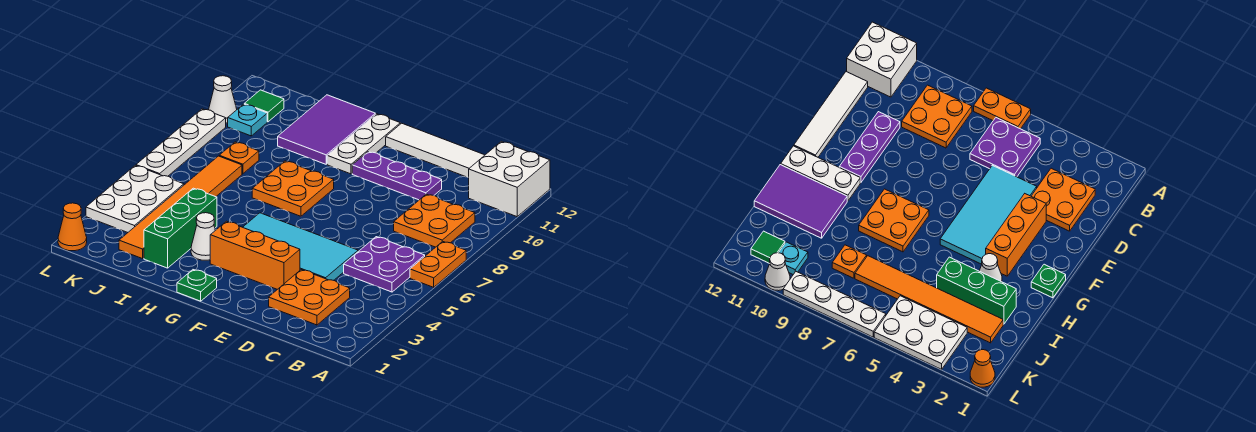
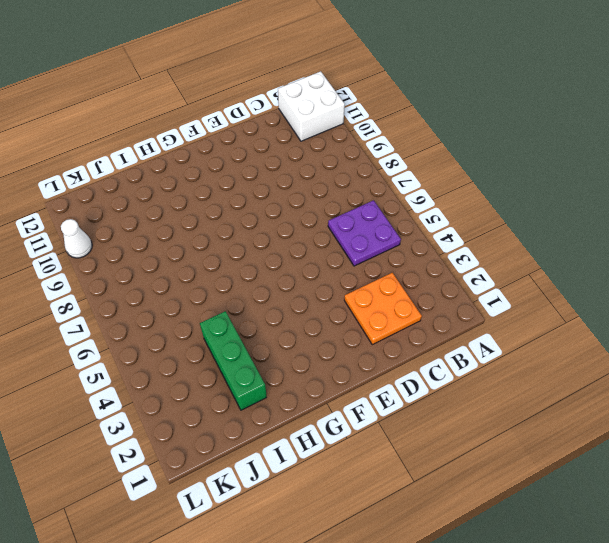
none -> orange plate A6:A7 level 1
none -> orange plate B8:C9 level 1
none -> white tile C12:F12 level 1

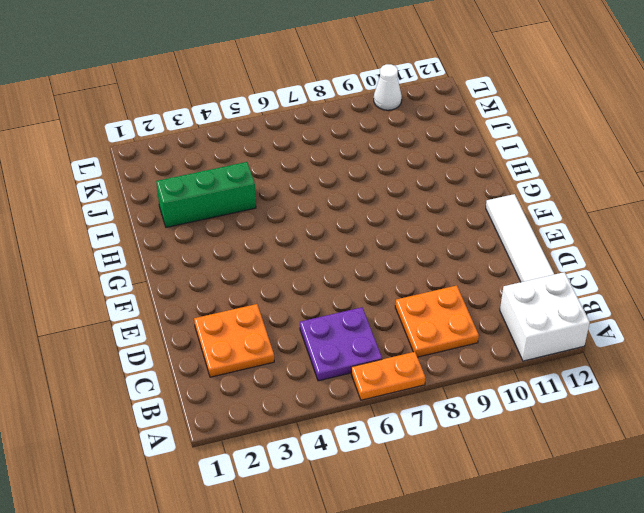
none -> cyan tile D4:G5 level 1
none -> purple plate D10:F10 level 1
none -> orange brick E3:G3 level 1

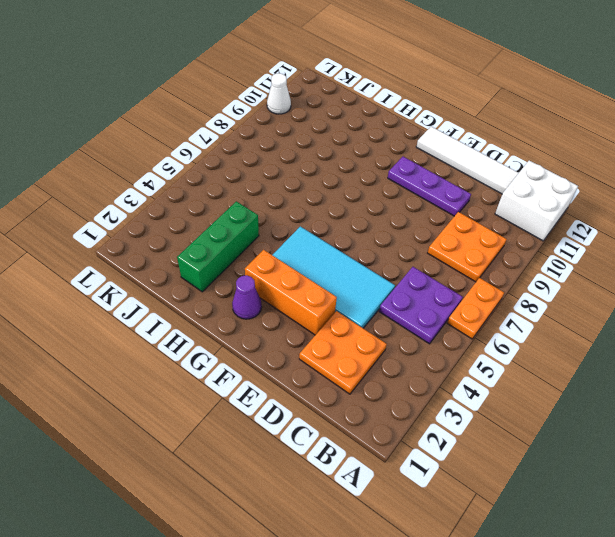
purple cone G2 level 1 -> none
none -> green plate G1 level 1
none -> orange plate G7:H8 level 1
none -> white plate G10:G12 level 1

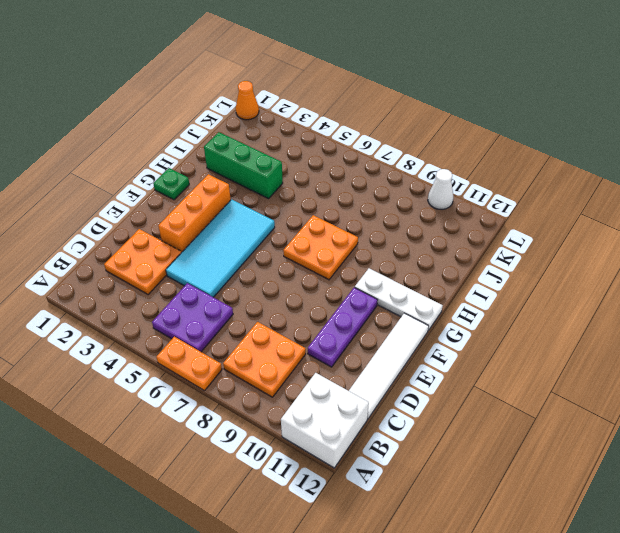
none -> white cone H3 level 1
none -> purple tile H10:I12 level 1
none -> orange tile J2:J7 level 1

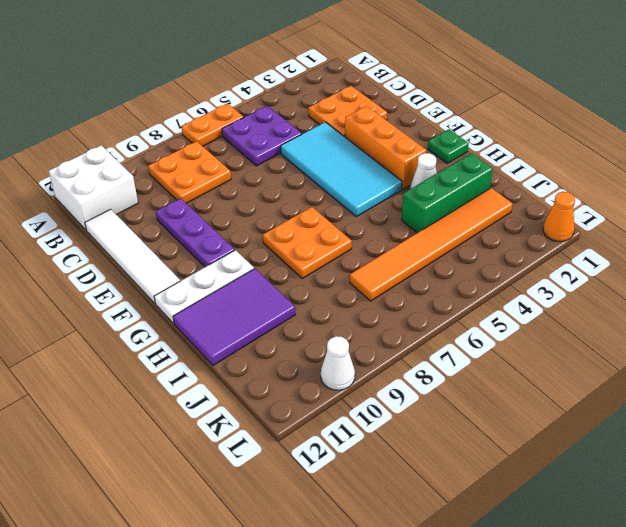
none -> orange plate J8 level 1
none -> white plate K3:L5 level 1
none -> cyan plate K10 level 1

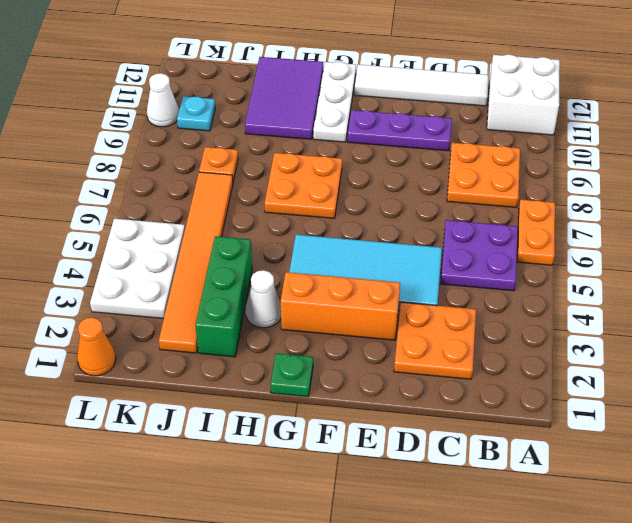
none -> green tile K11 level 1
none -> white plate L6:L9 level 1

